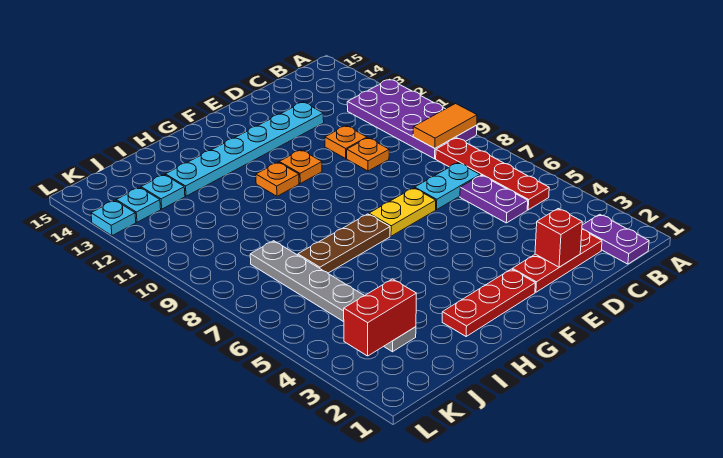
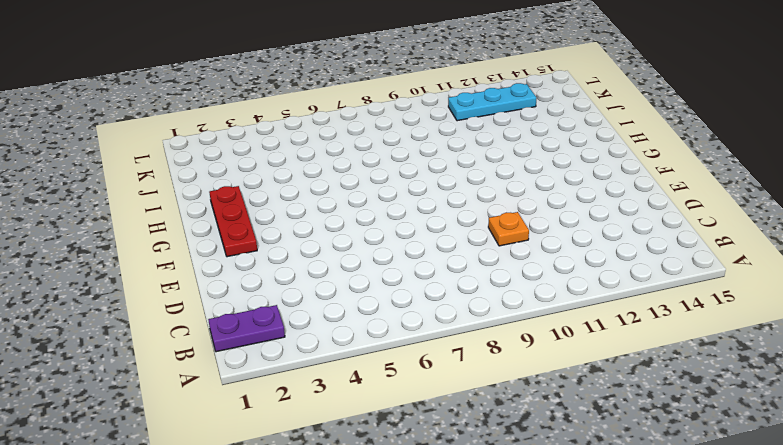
cyan plate K11:K13 level 1 -> cyan plate K13 level 1
none -> purple plate A9:B12 level 1
none -> red plate B5:B8 level 1
none -> red plate C2:E2 level 1

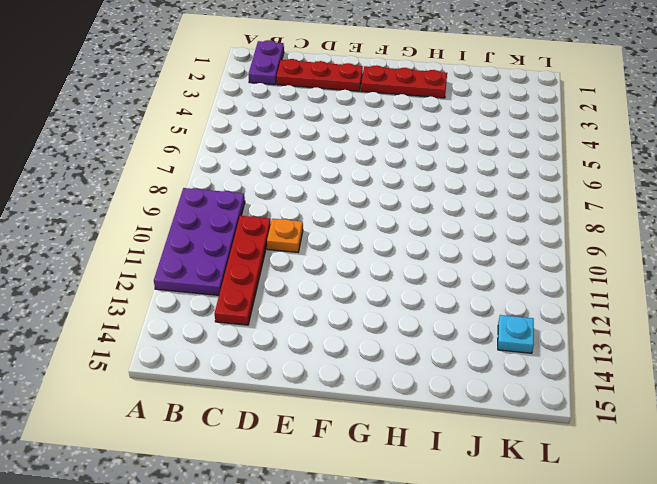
red plate C10:C13 level 1 -> red plate B5:B8 level 1
none -> purple plate C5:C6 level 1
none -> cyan plate C7:D7 level 1
none -> orange plate D11 level 1

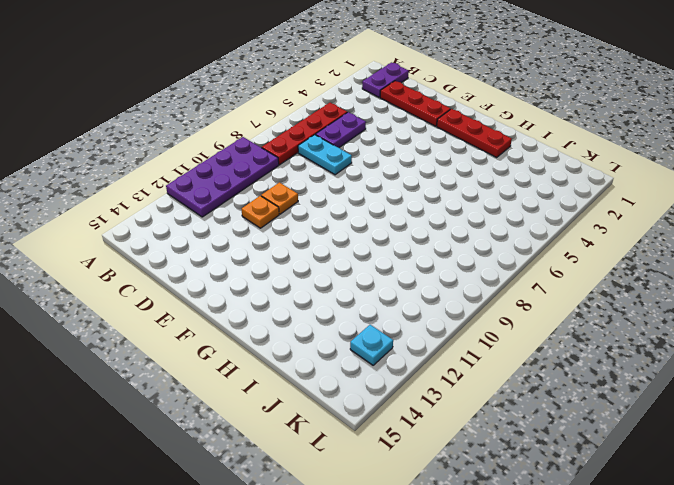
none -> cyan plate D13:I13 level 1
none -> yellow plate E7:F7 level 1
none -> orange plate F11 level 1

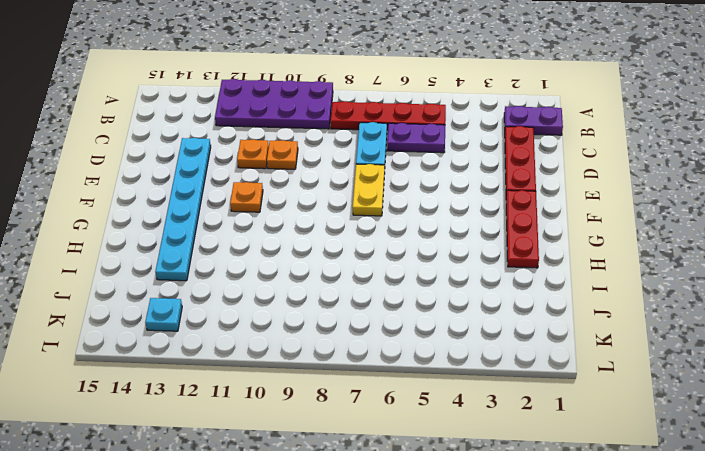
none -> brown plate G7:I7 level 1
none -> orange plate G11 level 1
none -> grey plate J3:J8 level 1

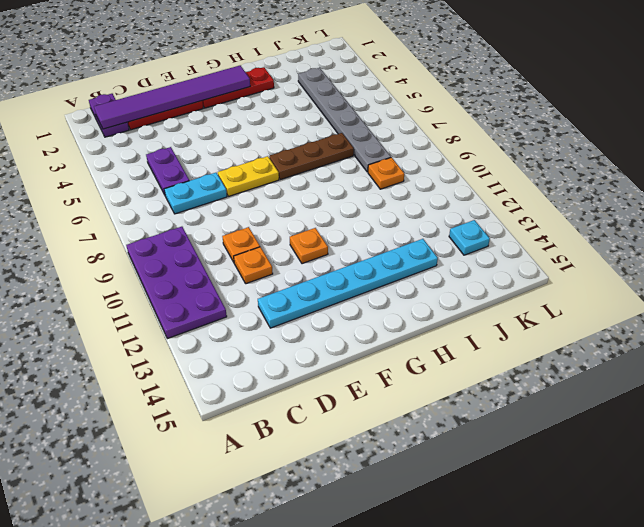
purple tile B2:G2 level 2 -> red brick D2 level 2
orange plate J9 level 1 -> orange plate G11 level 1
none -> red plate B5:B8 level 1
none -> cyan plate J13 level 1
none -> cyan plate L13 level 1

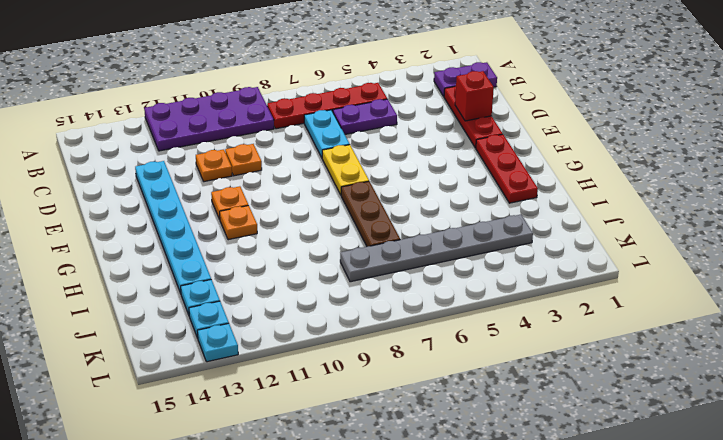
none -> orange tile A9:B9 level 2
none -> red brick J3:K3 level 2

